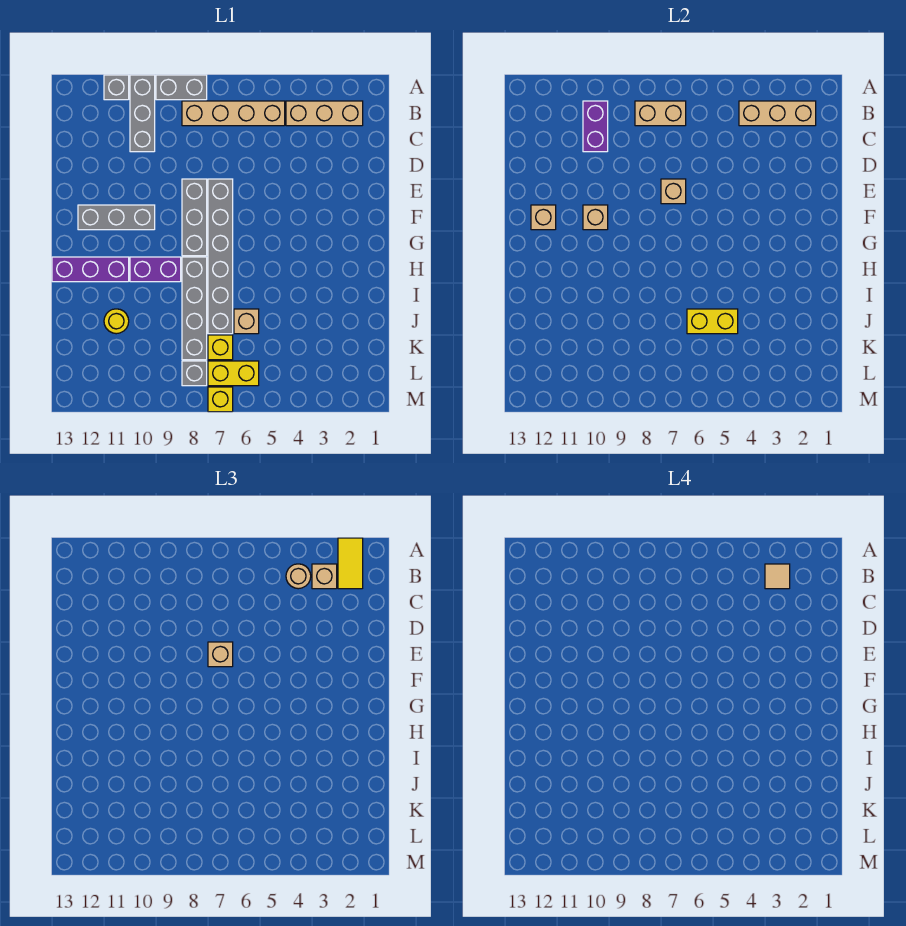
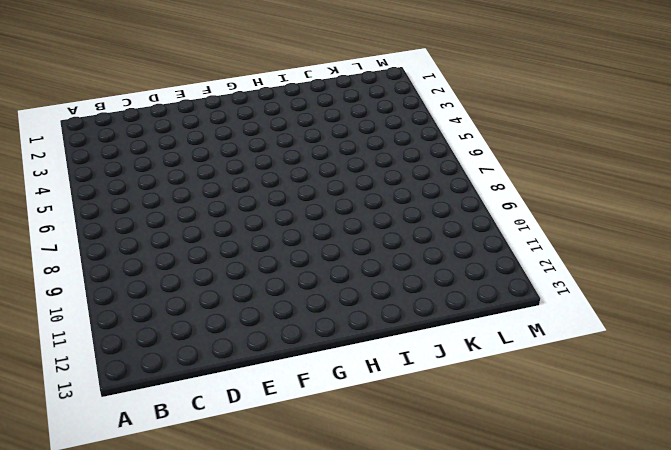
none -> grey brick A8:A9 level 1
none -> grey brick A10:C10 level 1
none -> grey brick A11 level 1

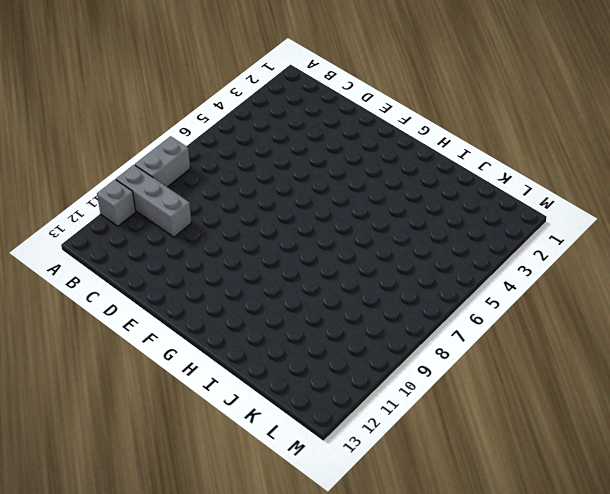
none -> tan brick B2:B4 level 1
none -> tan brick B5:B8 level 1
none -> grey brick E7:J7 level 1

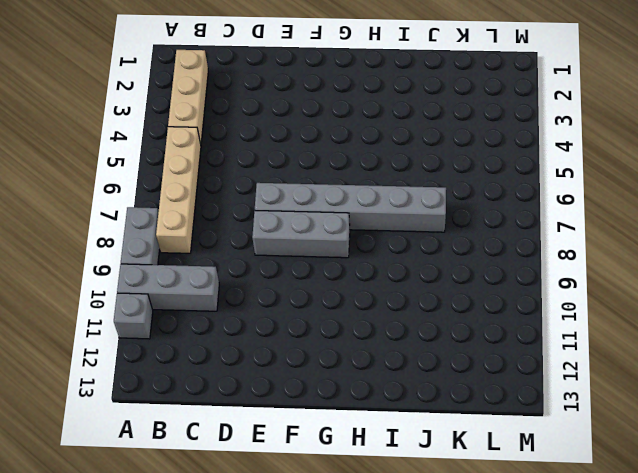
none -> grey brick F10:F12 level 1
none -> grey brick H8:K8 level 1
none -> purple brick H9:H10 level 1

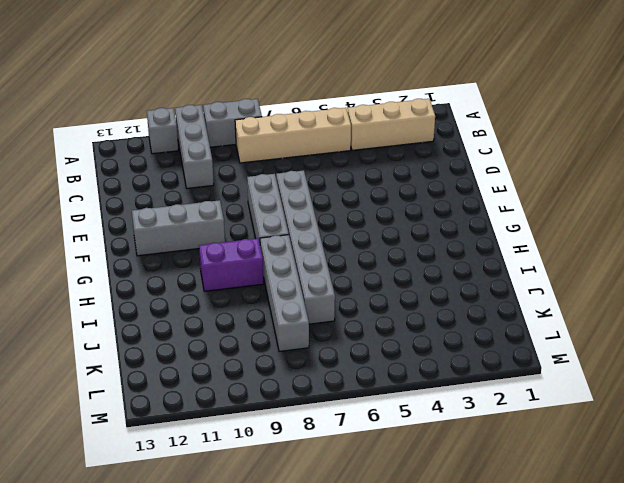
none -> purple brick H11:H13 level 1
none -> tan brick J6 level 1
none -> yellow round brick J11 level 1

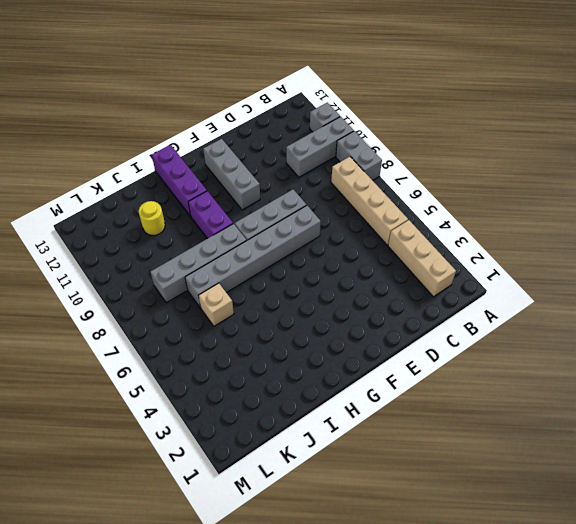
none -> yellow brick K7 level 1
none -> yellow brick L6:L7 level 1
none -> grey brick L8 level 1

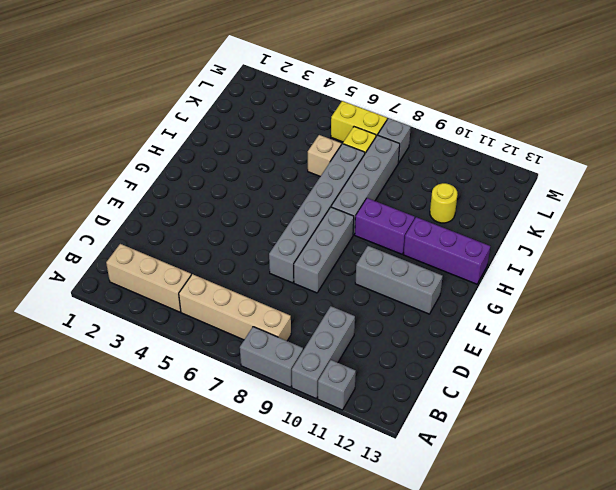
none -> yellow brick M7 level 1
none -> tan brick B2:B4 level 2
none -> tan brick B7:B8 level 2

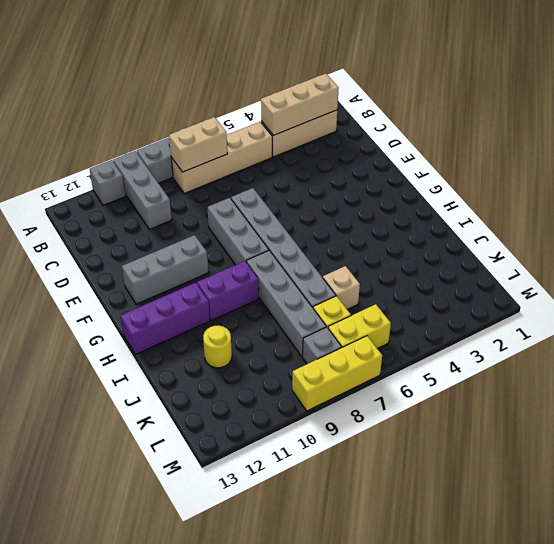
yellow brick M7:M9 level 1 -> yellow brick M7 level 1
none -> purple brick B10:C10 level 2
none -> tan brick E7 level 2
none -> tan brick F10 level 2

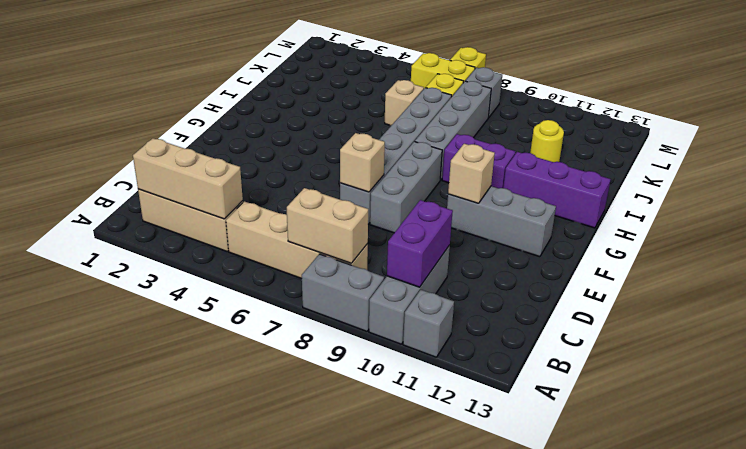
none -> tan brick F12 level 2
none -> yellow brick J5:J6 level 2
none -> yellow tile A2:B2 level 3

